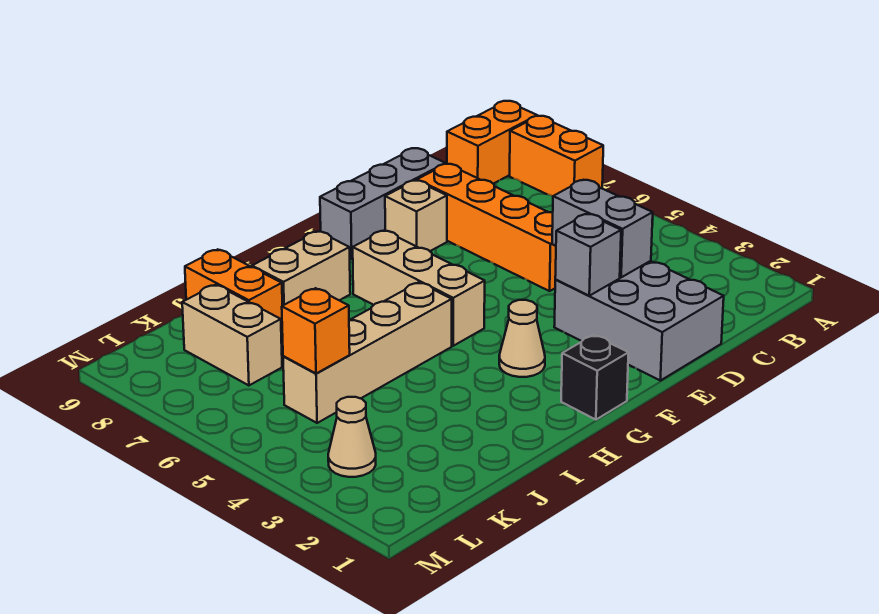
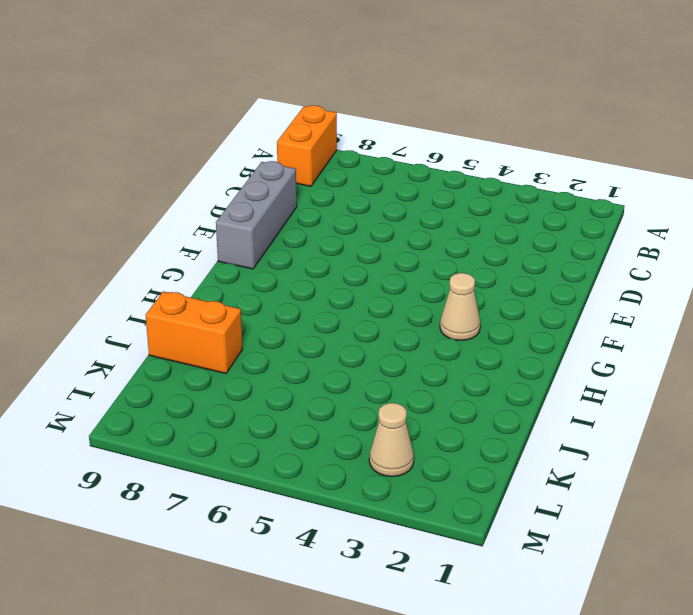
none -> orange brick A7:A8 level 1
none -> grey brick D1:E3 level 1
none -> orange brick D5:D8 level 1

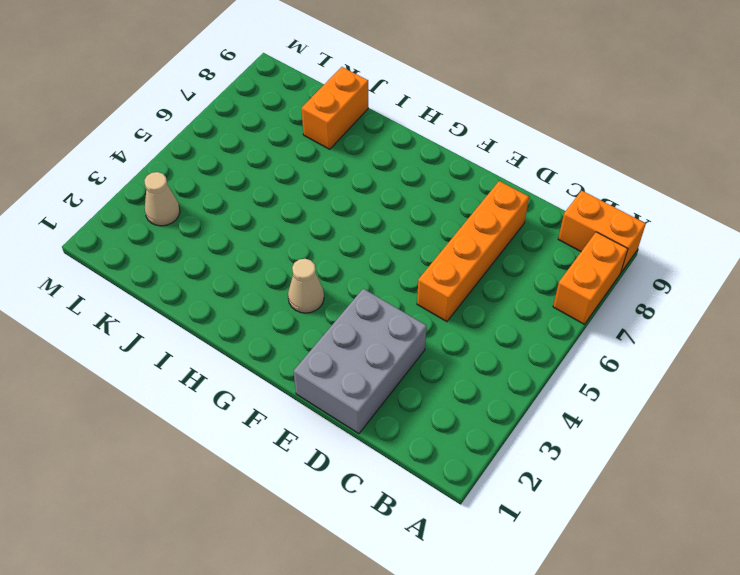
none -> grey brick D9:F9 level 1
none -> tan brick E8 level 1
none -> black brick G1 level 1

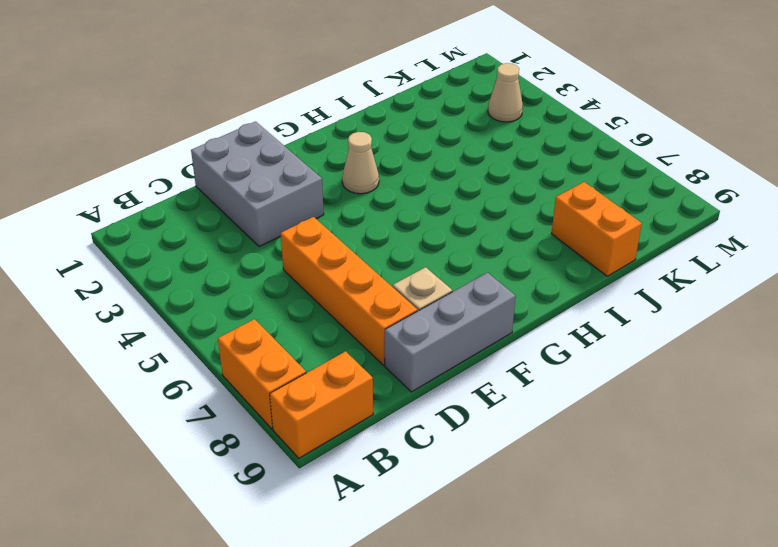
none -> black brick G1 level 1
none -> tan brick G5:G7 level 1
none -> tan brick H5:K5 level 1

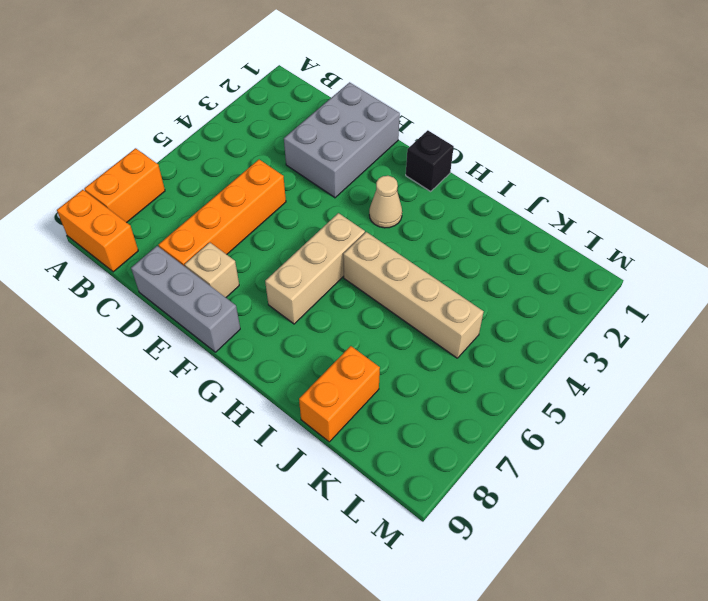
none -> tan brick H8:I8 level 1
none -> tan brick K7:K8 level 1
none -> tan cone L3 level 1

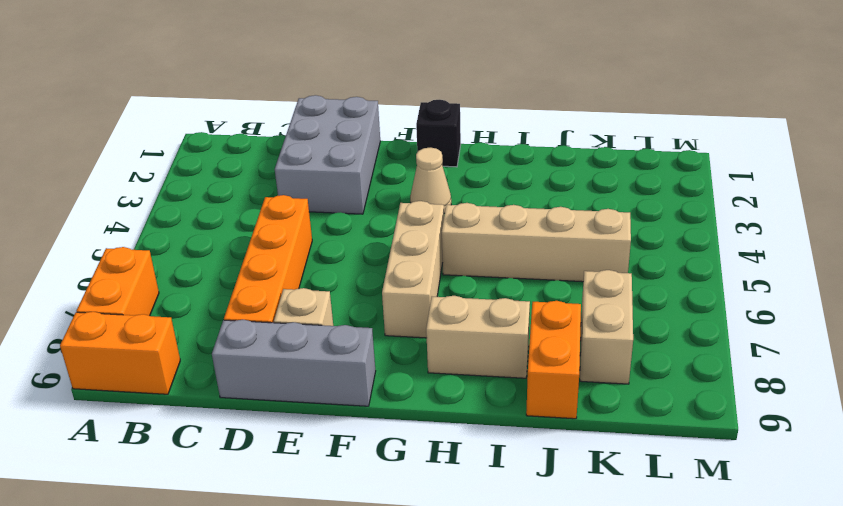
none -> tan cone L3 level 1
none -> grey brick D3:D4 level 2
none -> grey brick E3 level 2

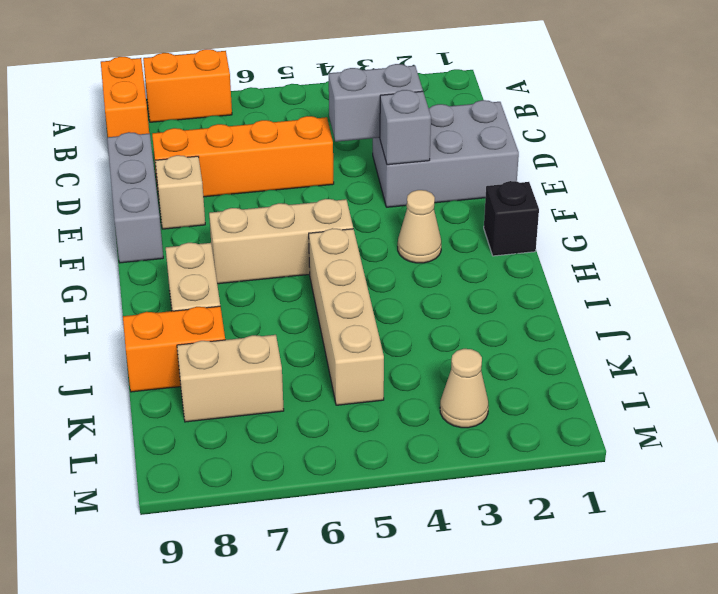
none -> orange brick K5 level 2

